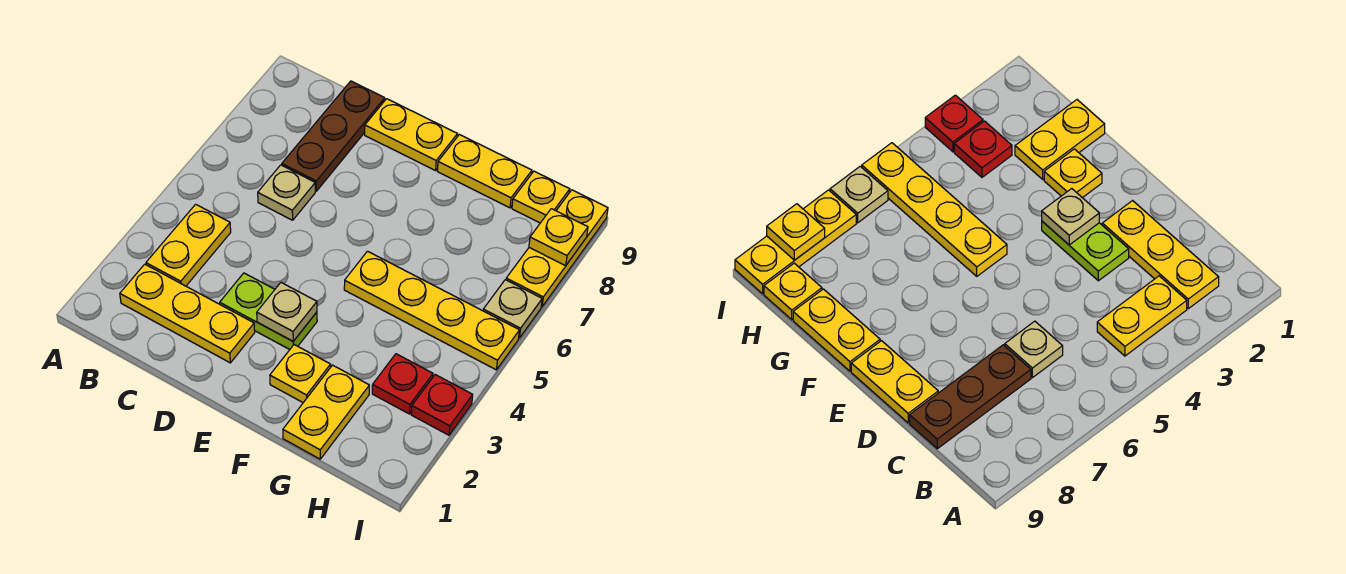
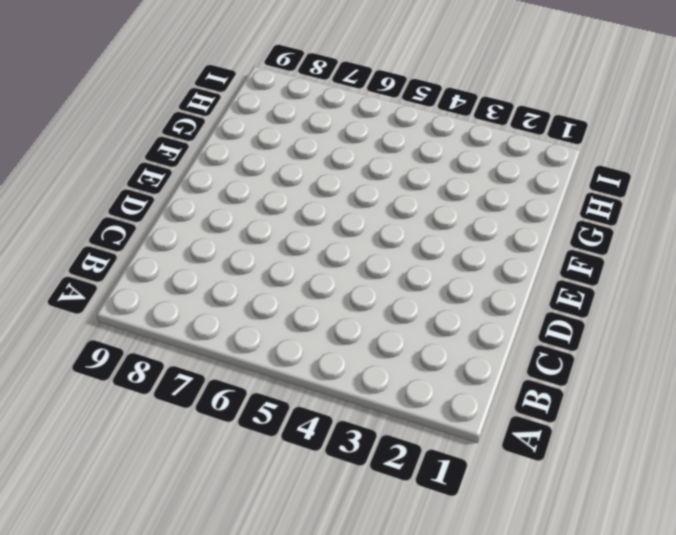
none -> yellow plate B2:D2 level 1
none -> yellow plate B3:B4 level 1
none -> tan plate C6 level 1

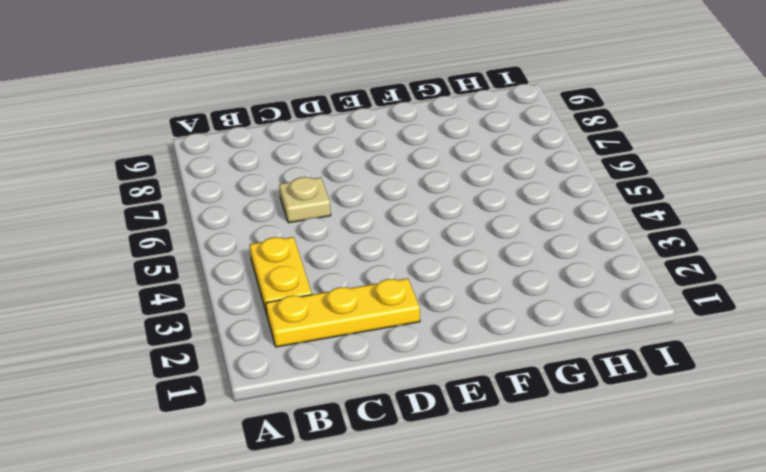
none -> brown plate C7:C9 level 1
none -> lime plate D3:E3 level 1
none -> yellow plate D9:E9 level 1

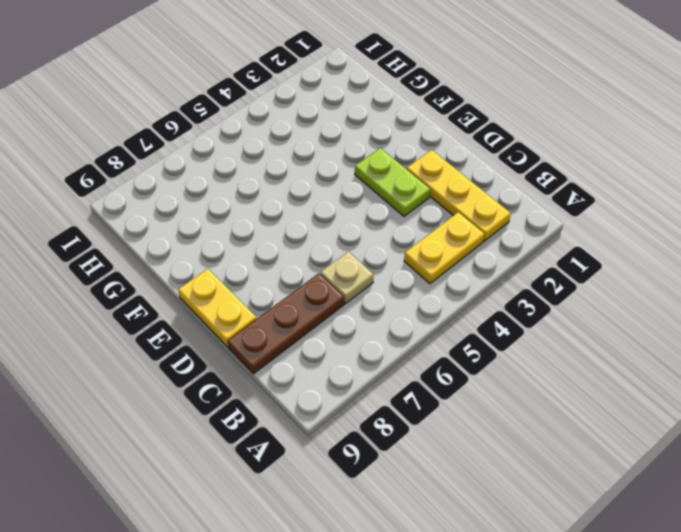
none -> yellow plate F2 level 1
none -> yellow plate F5:I5 level 1
none -> yellow plate F9:G9 level 1

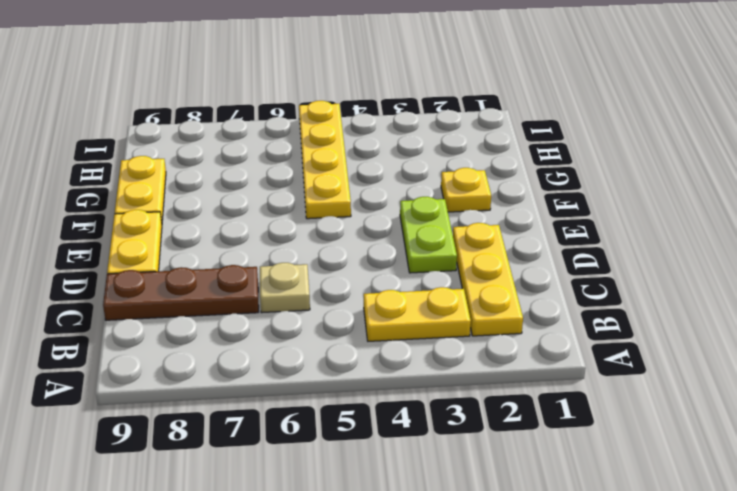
none -> yellow plate G1:G2 level 1
none -> red plate H3 level 1
none -> yellow plate H9 level 1

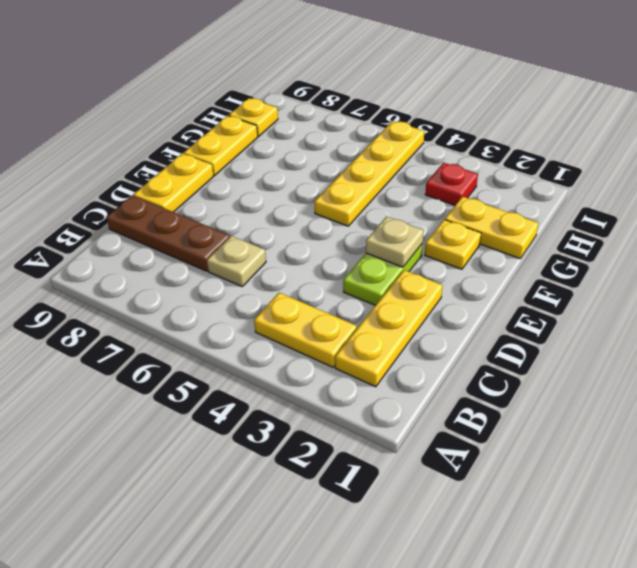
none -> red plate I3 level 1
none -> tan plate I6 level 1
none -> yellow plate I7:I9 level 1

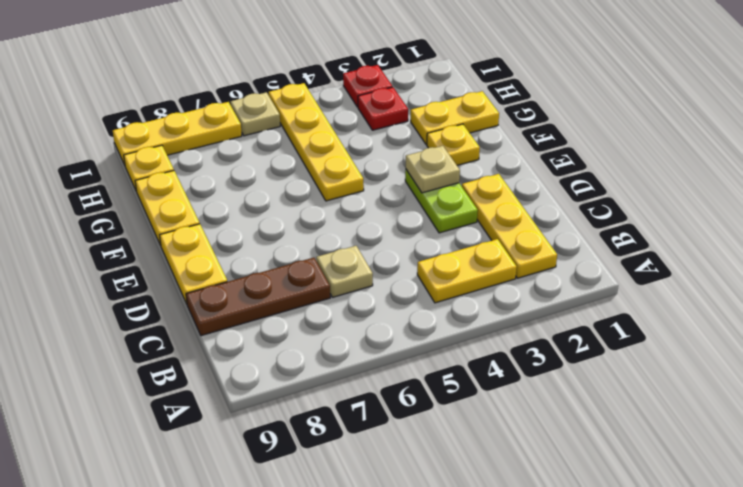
none -> yellow plate I8 level 2

